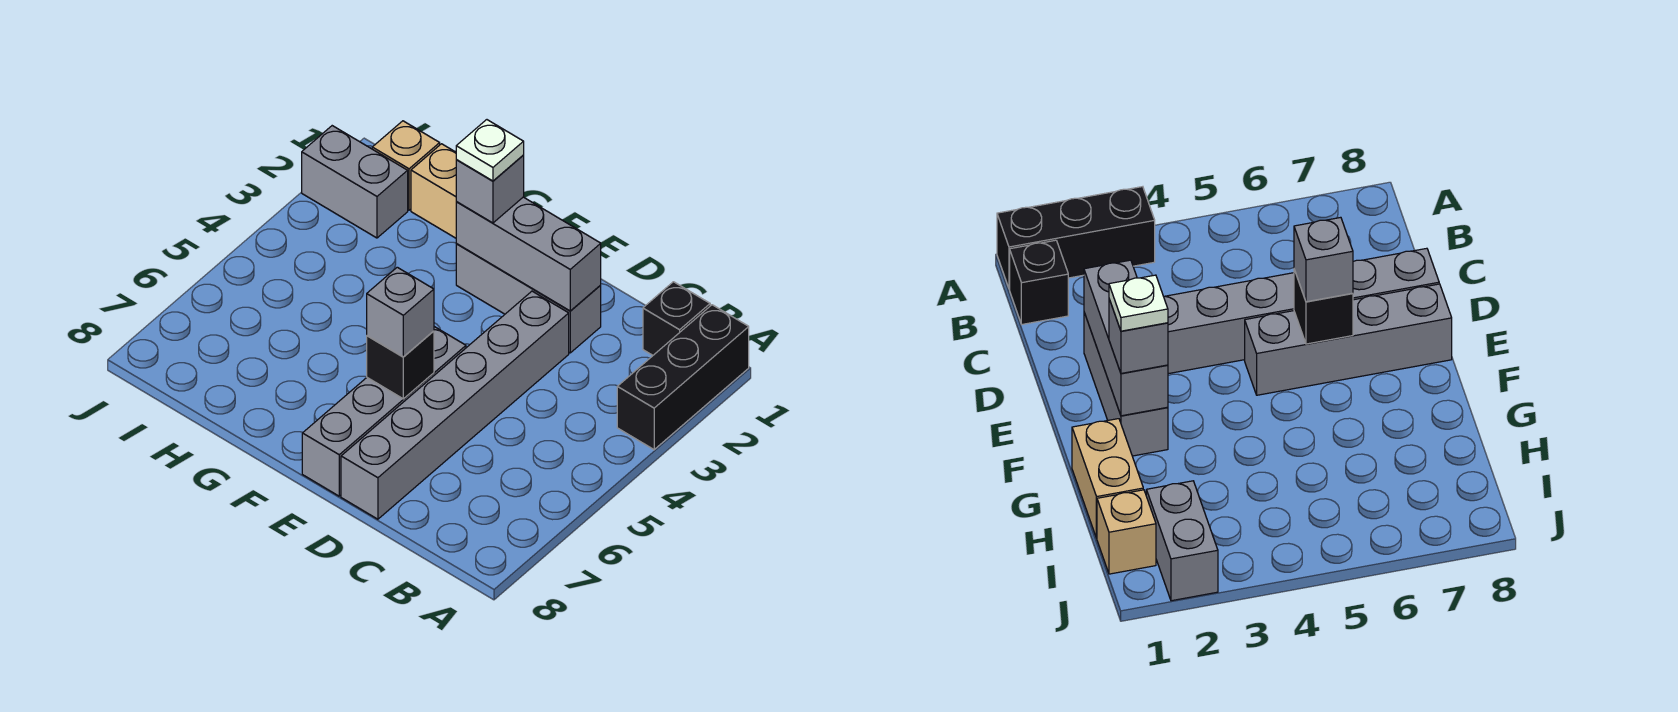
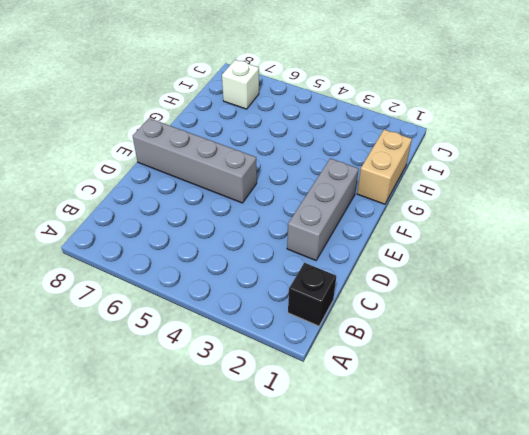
white brick I7 level 1 -> none
none -> black brick A1:A3 level 1
none -> grey brick D3:D8 level 1
none -> tan brick I1 level 1

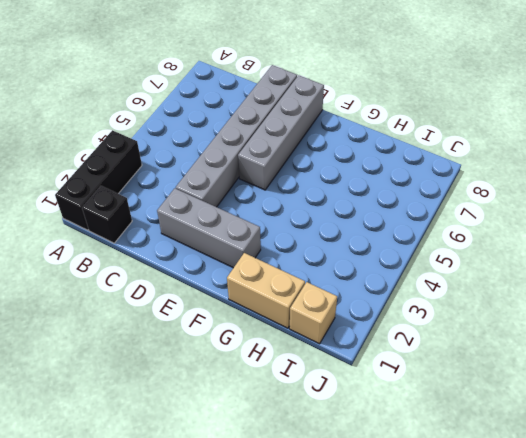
none -> grey brick I2:J2 level 1
none -> grey brick D2:F2 level 2
none -> black brick E6 level 2

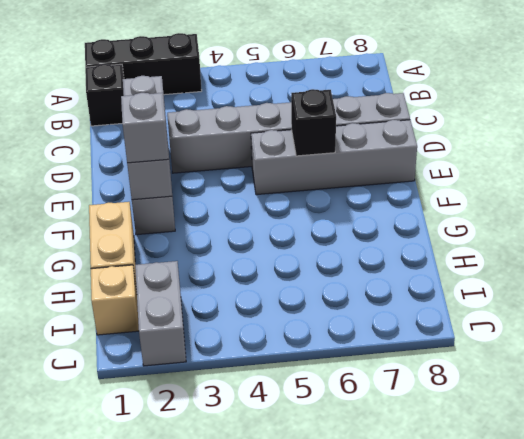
none -> grey brick E6 level 3
none -> white plate F2 level 4

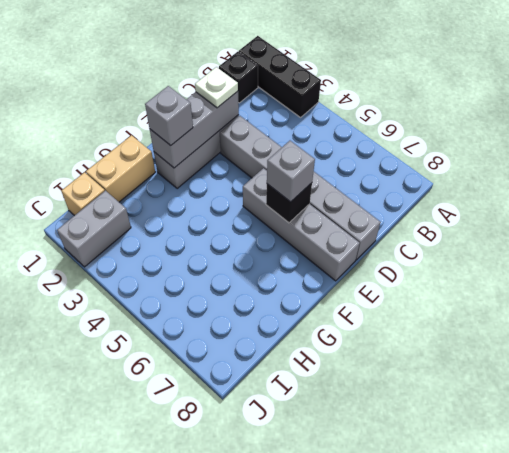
white plate D2 level 3 -> white plate F2 level 4

